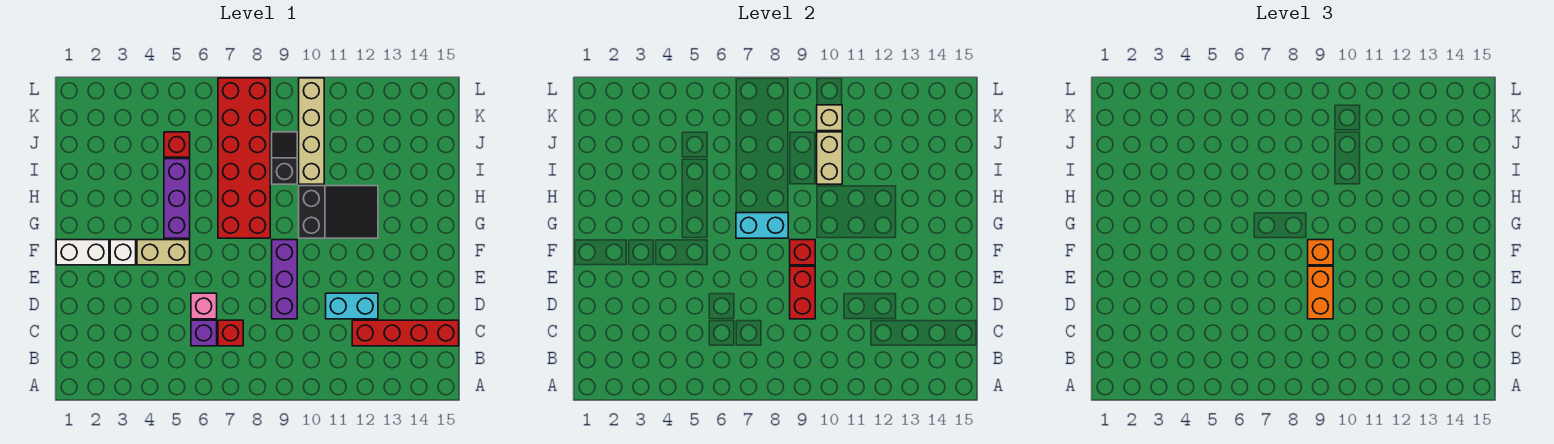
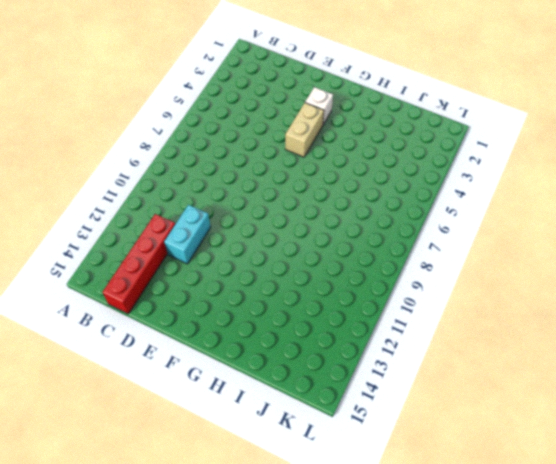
none -> purple brick C6 level 1
none -> red brick C7 level 1
none -> pink brick D6 level 1

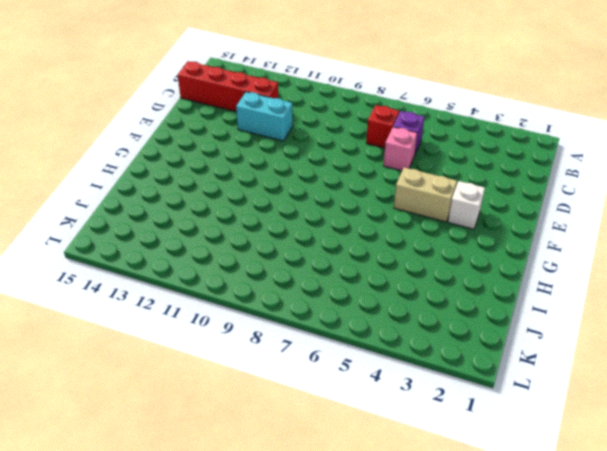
none -> purple brick D9:F9 level 1
none -> white brick F1:F2 level 1
none -> purple brick G5:I5 level 1

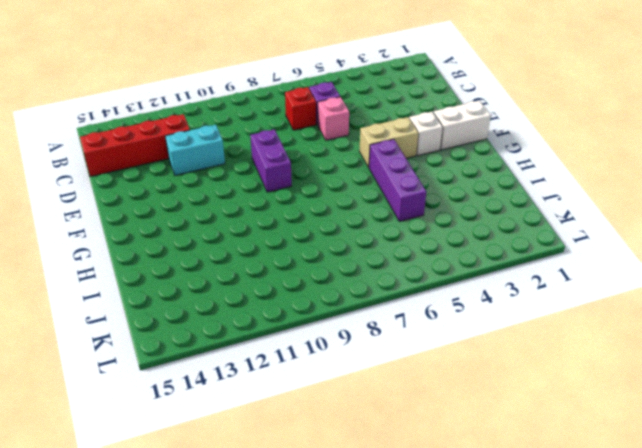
purple brick E9:F9 level 1 -> purple brick D9:F9 level 1
none -> red brick G7:L8 level 1
none -> black slope G10:H12 level 1 top 10
none -> black slope I9:J9 level 1 top I

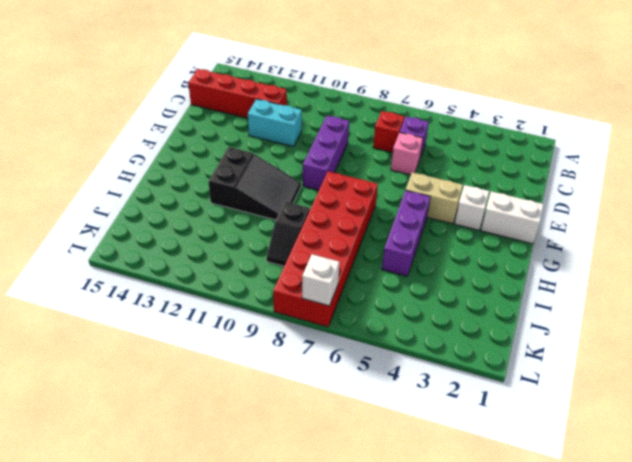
black slope G10:H12 level 1 top 12 -> black slope G10:H12 level 1 top 10
white brick L7 level 2 -> none
none -> tan brick I10:L10 level 1
none -> red brick J5 level 1
none -> red brick D9:E9 level 2

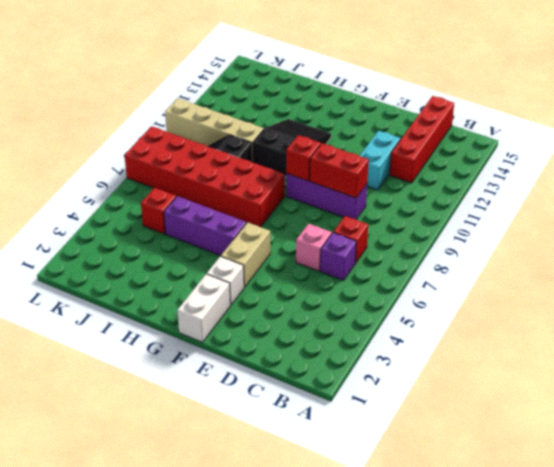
none -> cyan brick G7:G8 level 2
none -> tan brick I10:J10 level 2
none -> tan brick K10 level 2

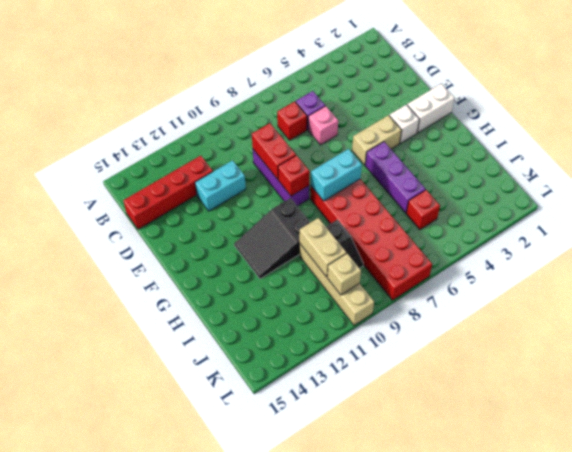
none -> orange brick D9:E9 level 3
none -> orange brick F9 level 3

